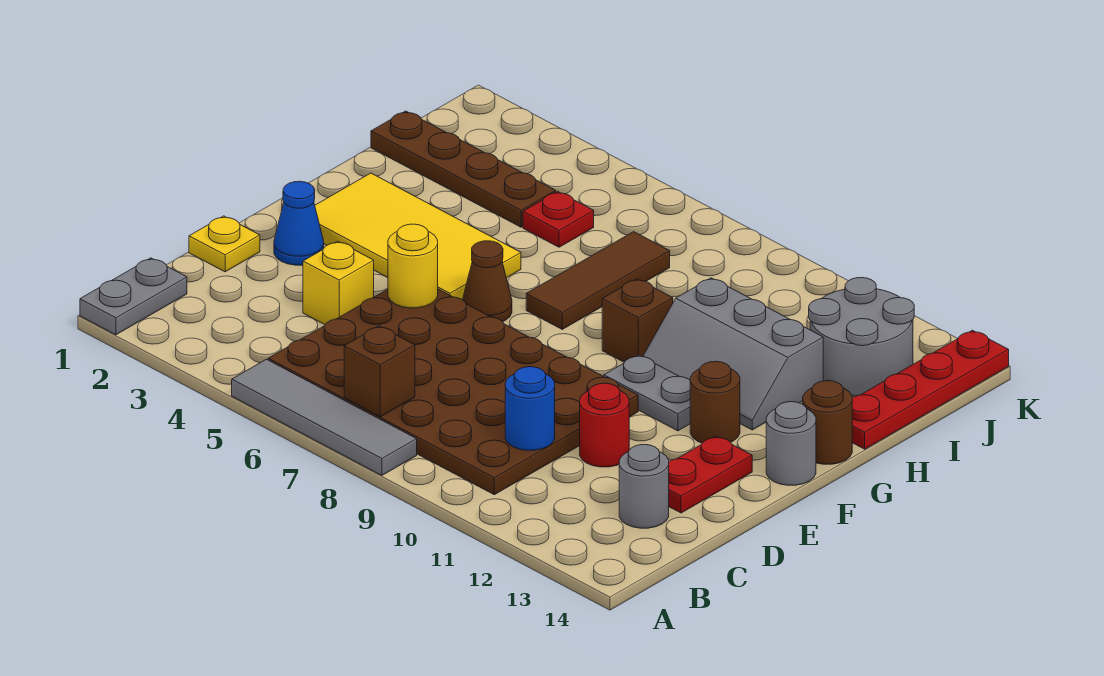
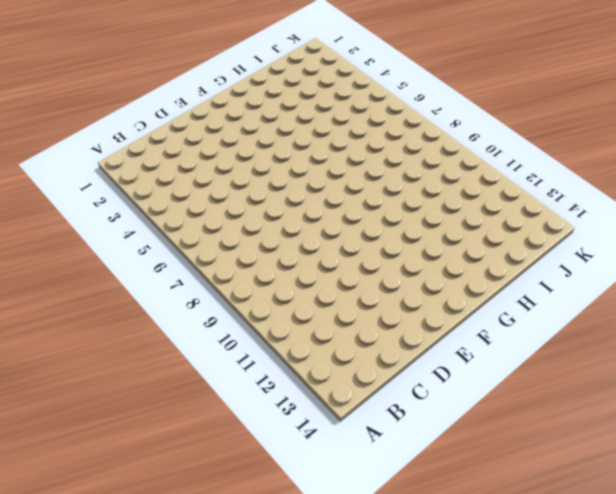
none -> grey plate A1:B1 level 1
none -> grey tile A5:A8 level 1
none -> brown plate B5:E10 level 1

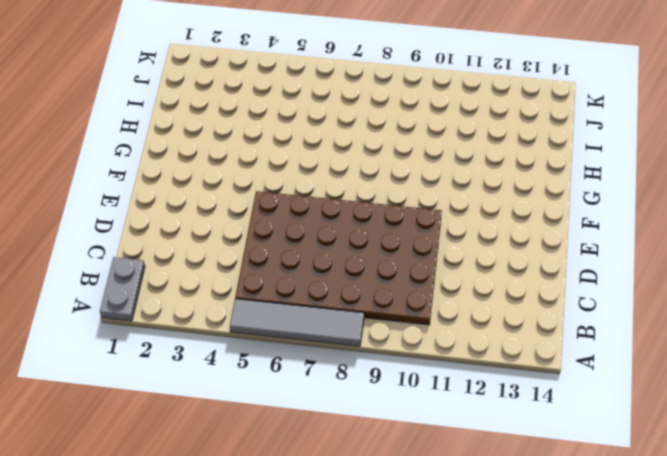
none -> grey round brick C13 level 1
none -> yellow plate D1 level 1
none -> yellow brick D4 level 1

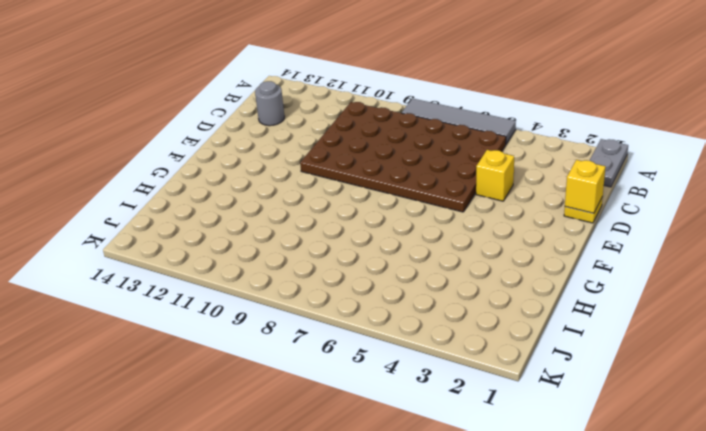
yellow brick D1 level 2 -> none
none -> red round brick D11 level 1
none -> red plate D13:E13 level 1
none -> blue cone E2 level 1

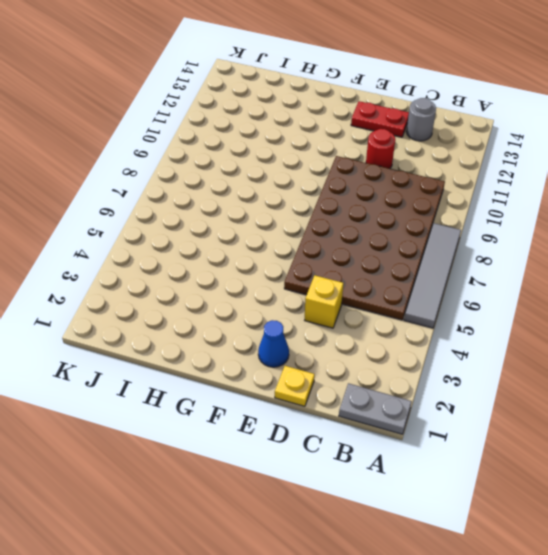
none -> yellow tile F2:G5 level 1
none -> brown cone F6 level 1
none -> grey plate F10:F11 level 1

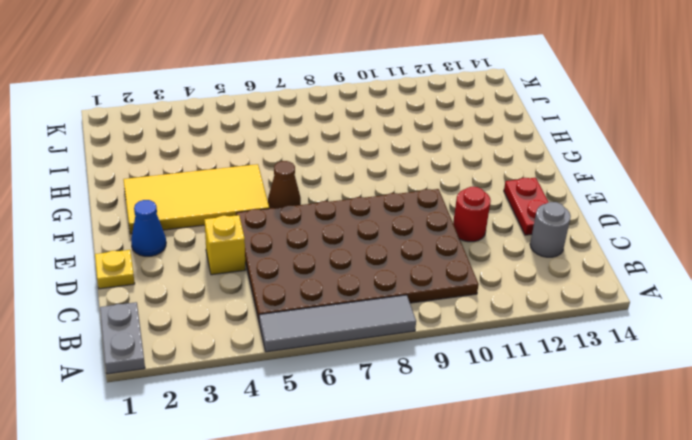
none -> grey plate F10:F11 level 1
none -> brown round brick F12 level 1
none -> grey round brick F14 level 1

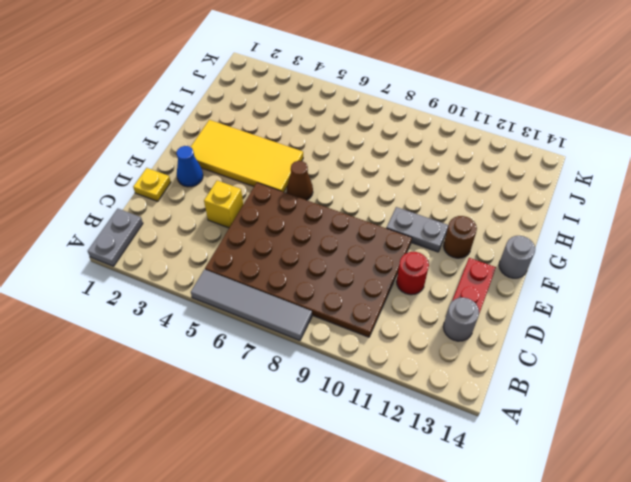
none -> brown tile G7:I7 level 1
none -> brown brick G9 level 1
none -> grey slope G10:H12 level 1 top H

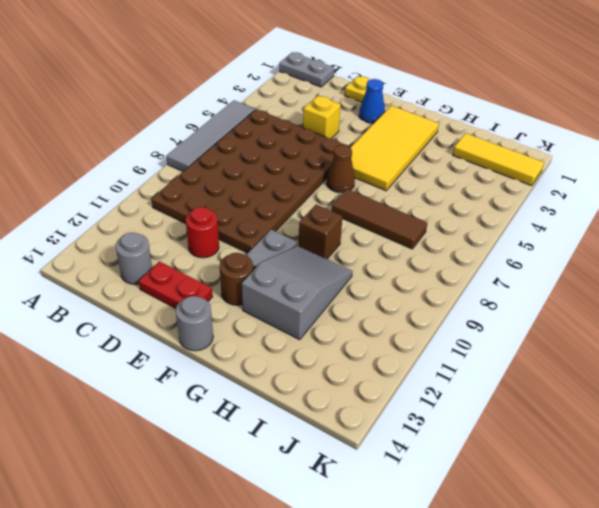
grey slope G10:H12 level 1 top 12 -> grey slope G10:H12 level 1 top H
yellow tile I2:K2 level 1 -> brown plate I1:I4 level 1
none -> brown round brick G14 level 1
none -> red plate H14:K14 level 1
none -> red plate I5 level 1

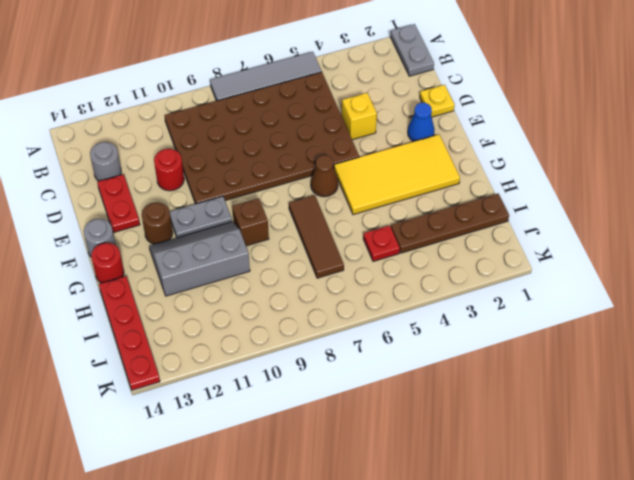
red round brick G14 level 1 -> brown round brick G14 level 1
none -> grey round brick I12:J13 level 1
none -> brown brick B7 level 2
none -> blue round brick C10 level 2

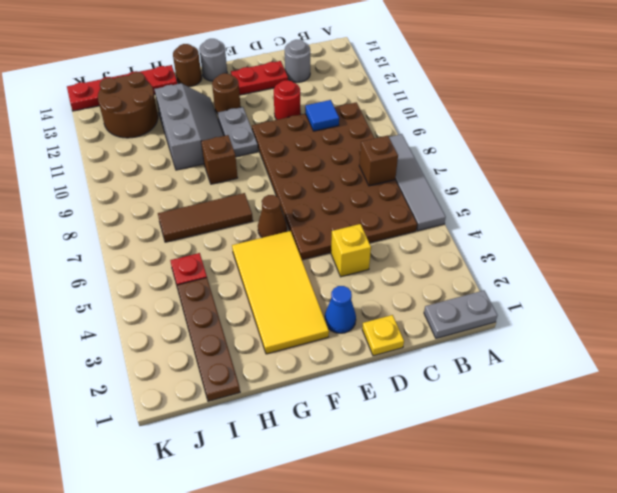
blue tile C10 level 2 -> blue round brick C10 level 2
brown round brick I12:J13 level 1 -> grey round brick I12:J13 level 1
none -> yellow round brick E5 level 2

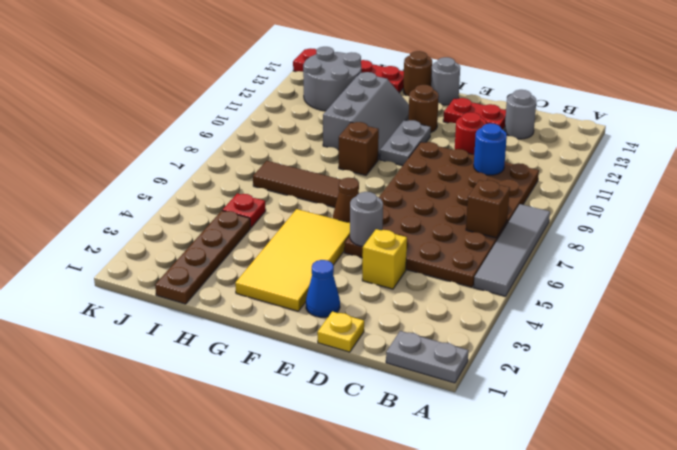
grey round brick E5 level 2 -> yellow round brick E5 level 2

